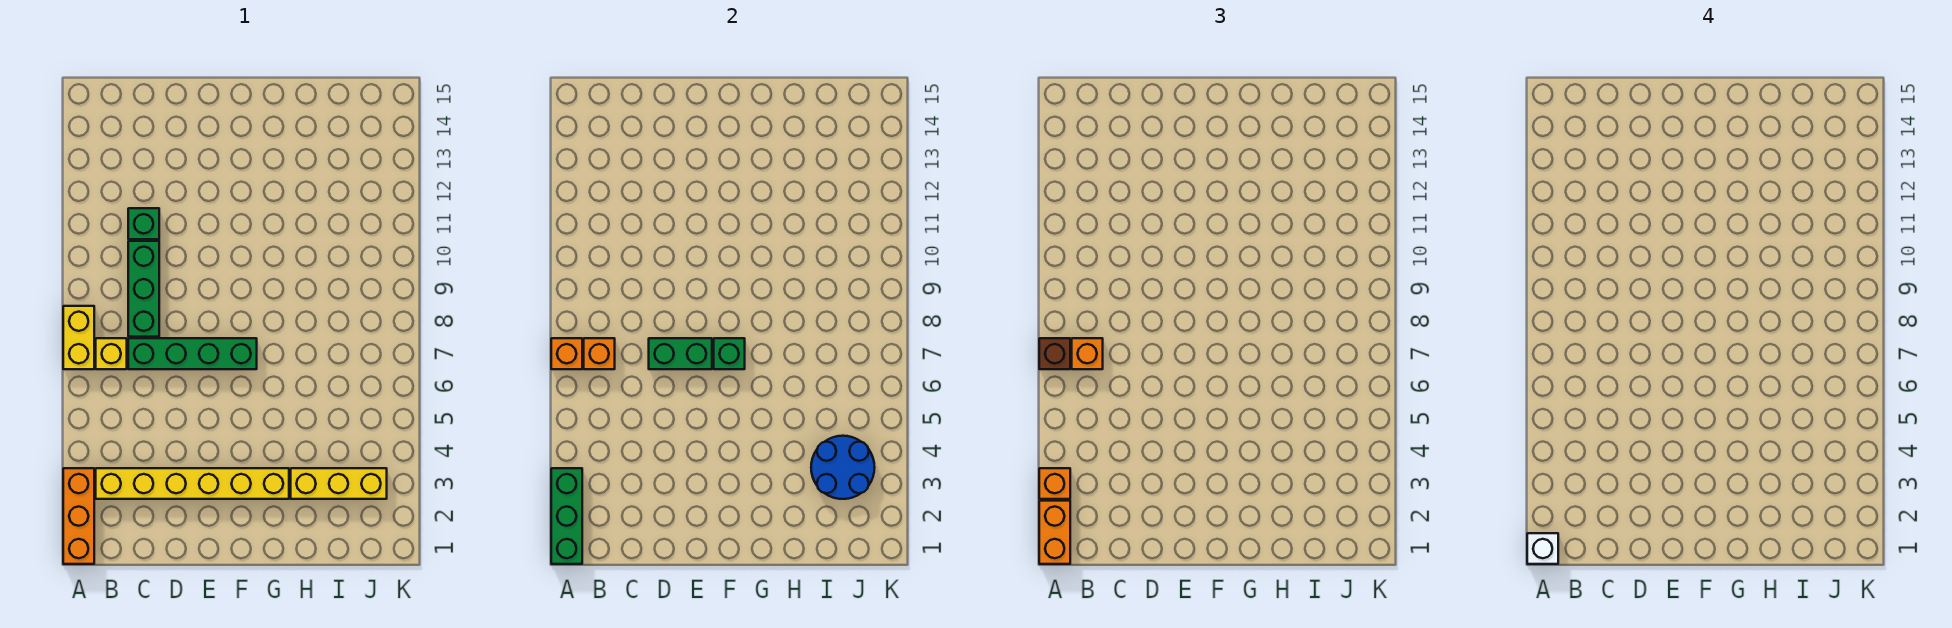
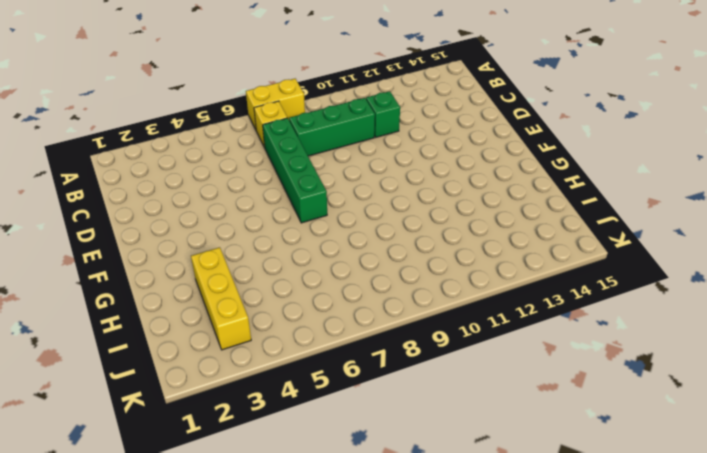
none -> orange brick A1:A3 level 1
none -> yellow brick B3:G3 level 1
none -> green brick A1:A3 level 2

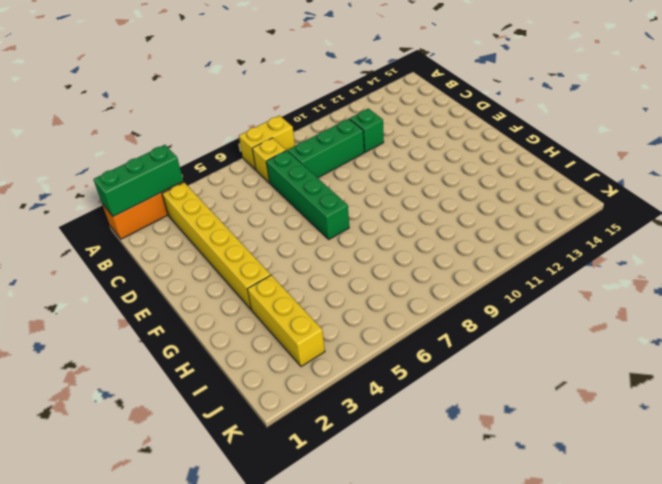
none -> orange brick A7 level 2
none -> orange brick B7 level 2
none -> green brick D7:E7 level 2

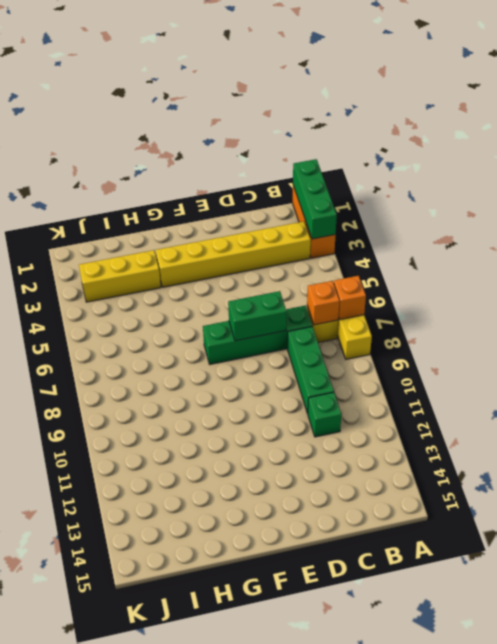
none -> green brick F7 level 2
none -> blue round brick I3:J4 level 2
none -> orange brick A1:A2 level 3

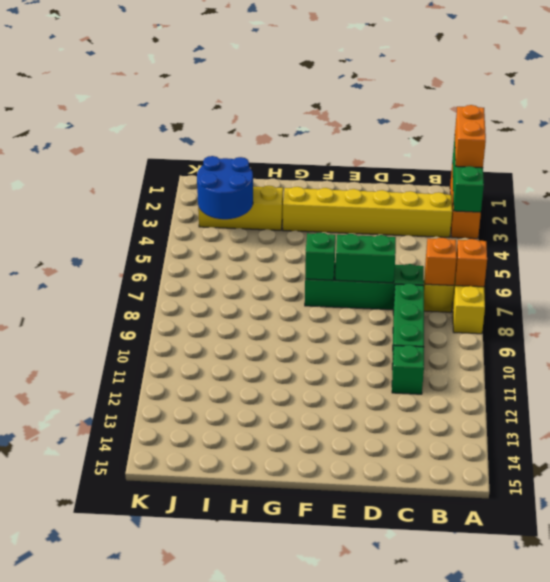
none -> orange brick A3 level 3
none -> brown brick A7 level 3
none -> orange brick B7 level 3

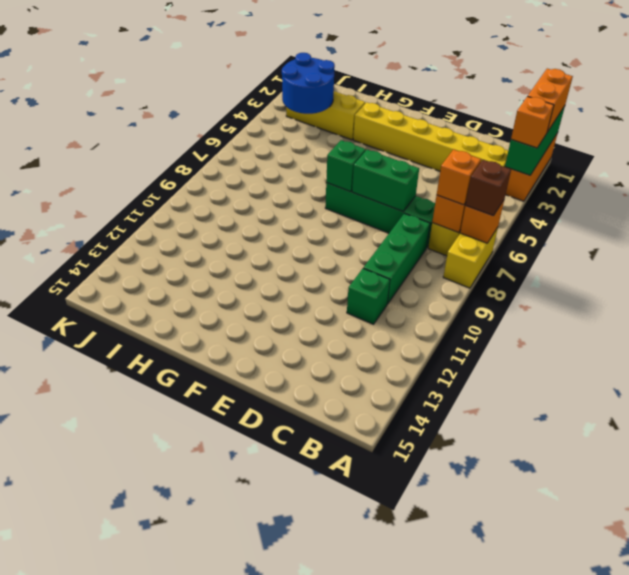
none -> white brick A1 level 4

